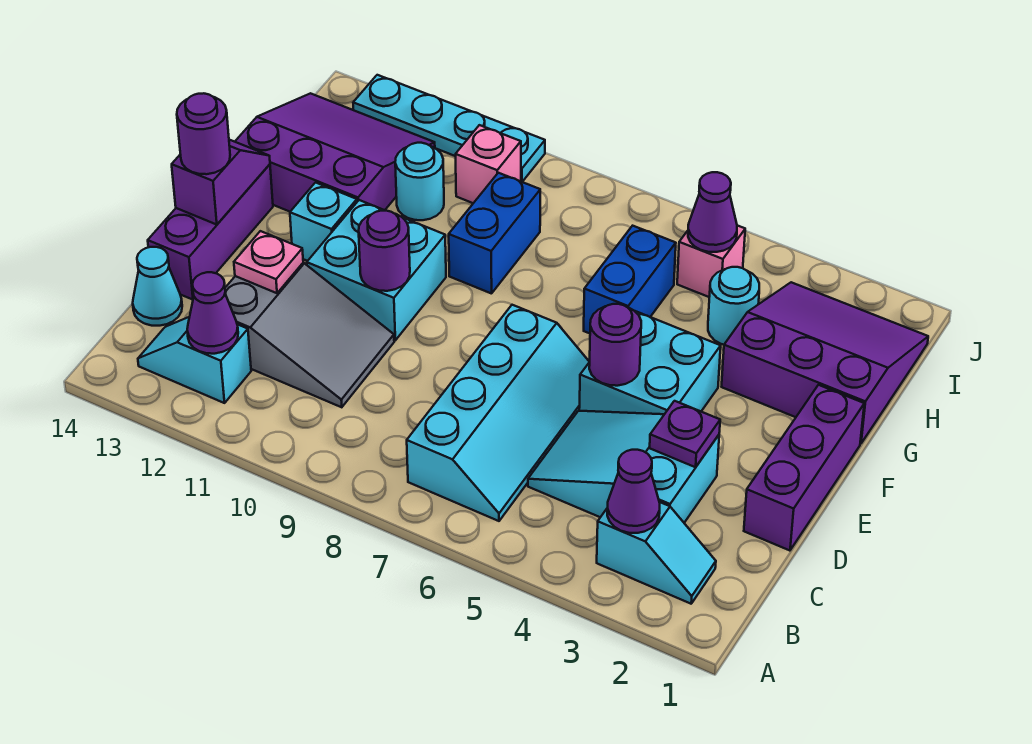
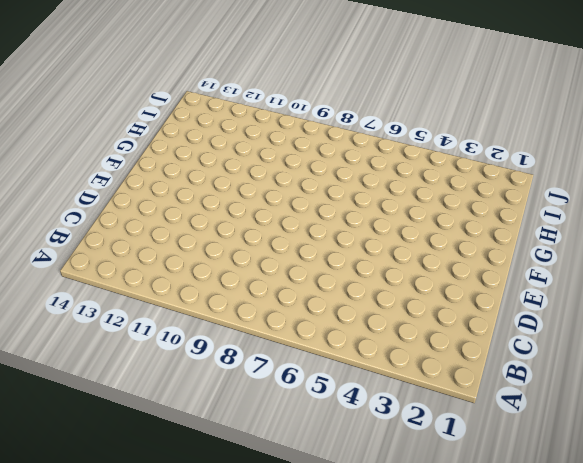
none -> cyan slope B2:B3 level 1 top 3
none -> cyan slope B6:E7 level 1 top 7
none -> cyan slope B12:B13 level 1 top 12

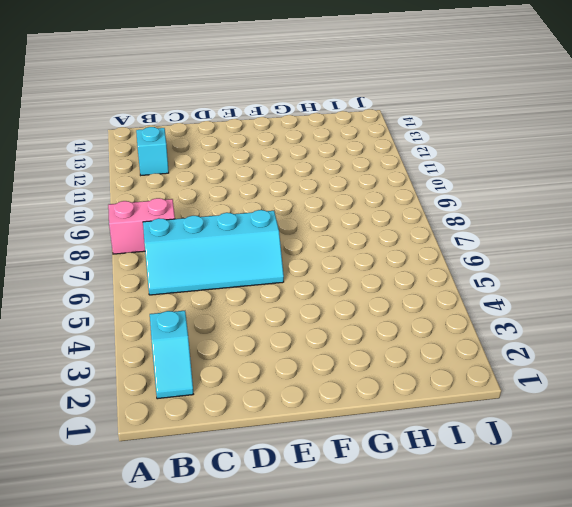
pink brick A8:B8 level 1 -> none
none -> cyan slope C3:D5 level 1 top 3
none -> grey slope C10:D12 level 1 top 12
none -> cyan cone C14 level 1

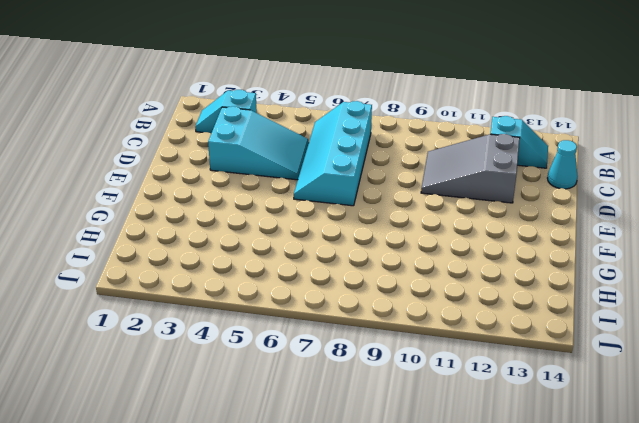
none -> purple brick D1:F1 level 1
none -> purple brick D14:F14 level 1
none -> cyan brick E4:F5 level 1

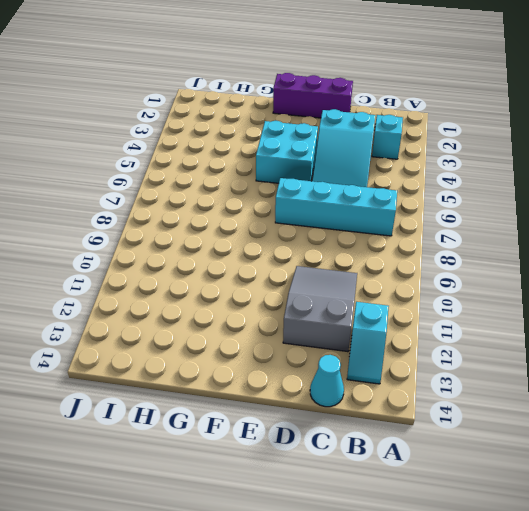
none -> purple brick D14:F14 level 1
none -> cyan brick E10:F11 level 1
none -> cyan brick F12 level 1

